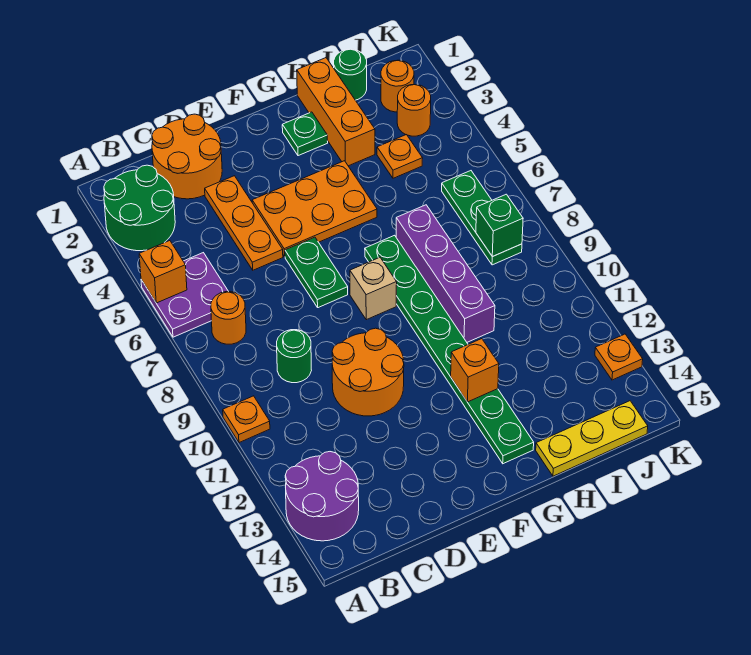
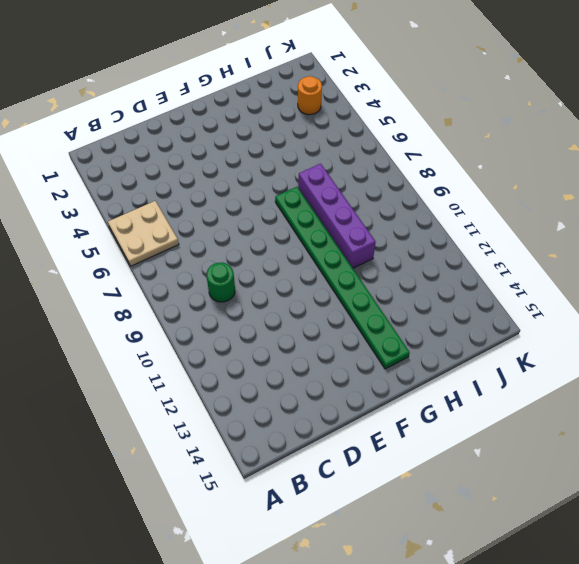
tan plate A5:B6 level 1 -> purple plate A5:B6 level 1
none -> green round brick A2:B3 level 1
none -> orange plate A10 level 1
none -> purple round brick A13:B14 level 1

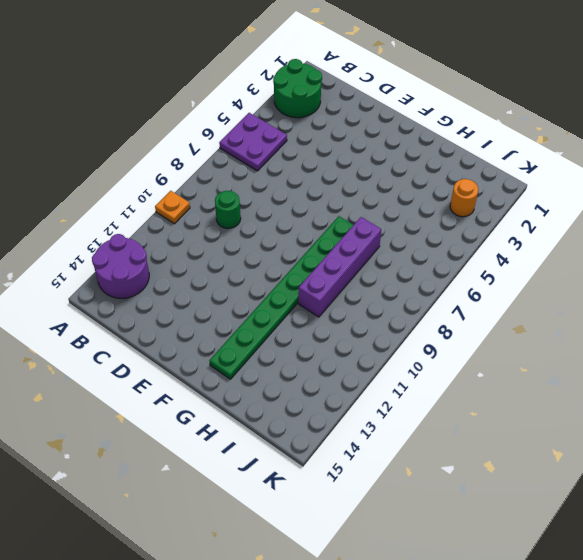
none -> orange round brick B7 level 1
none -> orange round brick C1:D2 level 1
none -> orange plate D3:D5 level 1

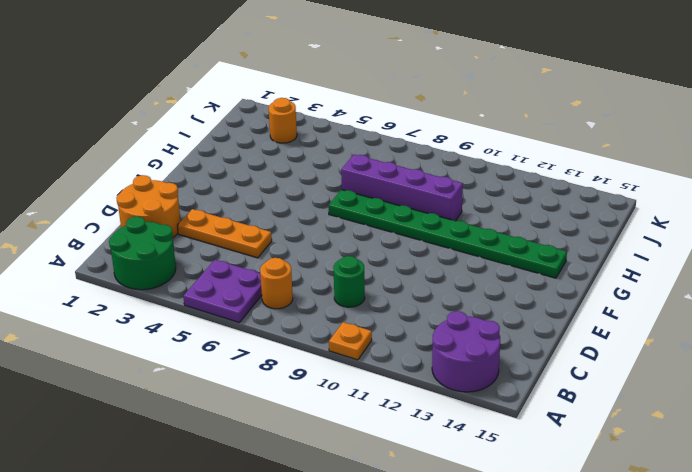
none -> orange round brick D10:E11 level 1
none -> orange plate E4:G5 level 1
none -> green plate E6:E7 level 1

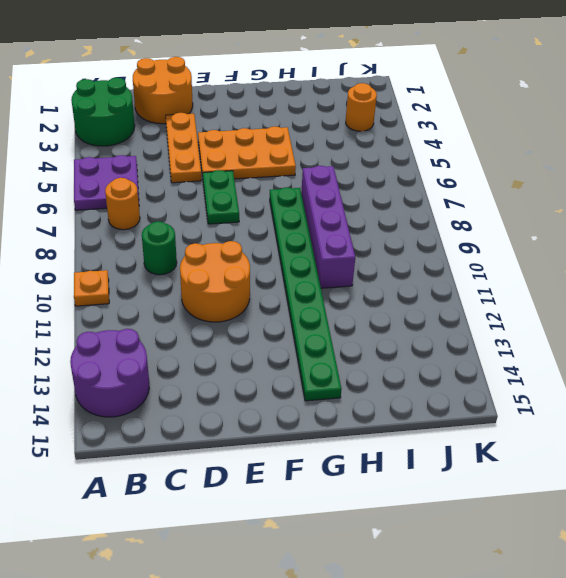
none -> tan brick F8 level 1
none -> green plate G2 level 1
none -> orange brick H1:H3 level 1

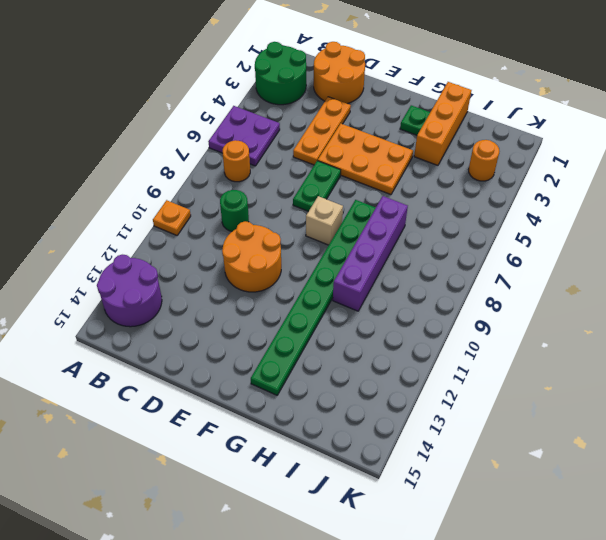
none -> yellow plate H15:J15 level 1
none -> green round brick I1 level 1
none -> orange plate I4 level 1

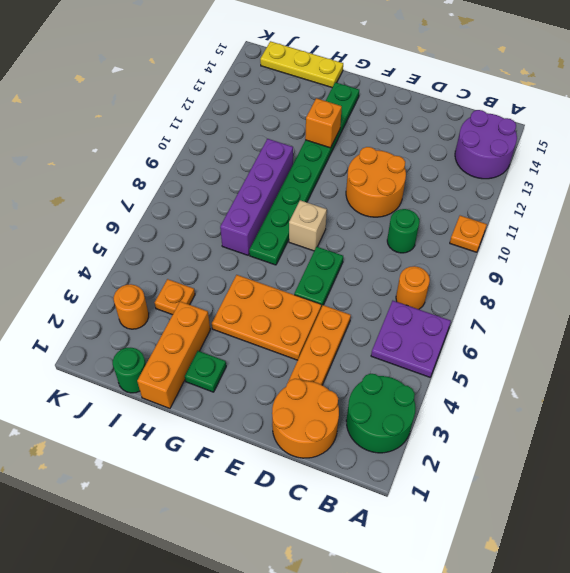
none -> orange round brick J2 level 1
none -> green plate J6:J8 level 1
none -> orange plate K13 level 1

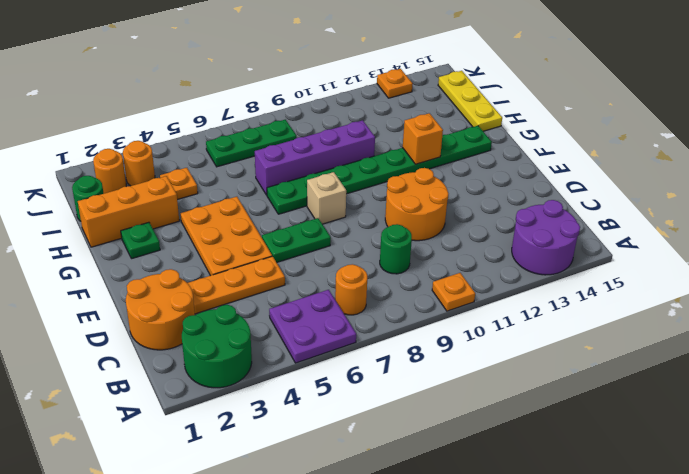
none -> orange brick A5 level 2
none -> green brick J8 level 2

